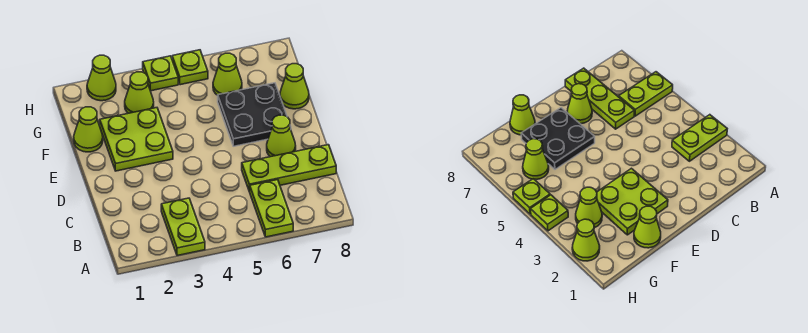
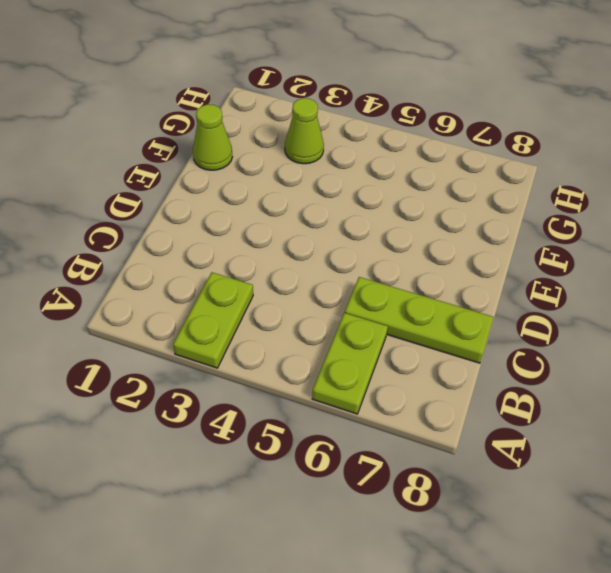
none -> lime cone D7 level 1
none -> lime plate E2:F3 level 1
none -> black plate E6:F7 level 1

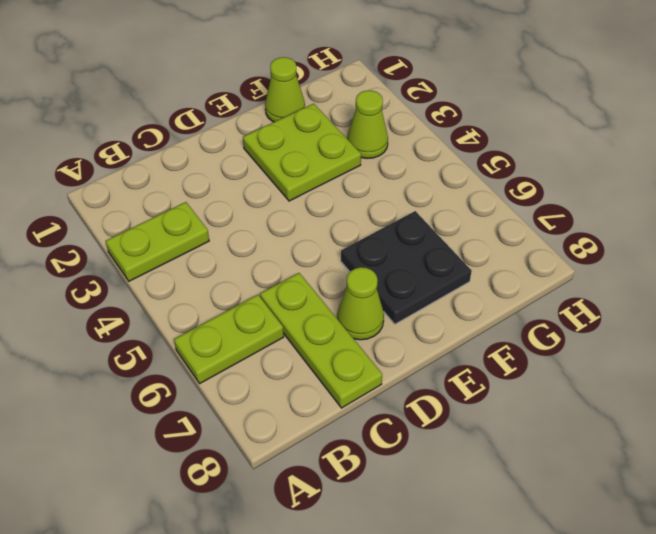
none -> lime cone F8 level 1
none -> lime cone G6 level 1
none -> lime cone H2 level 1

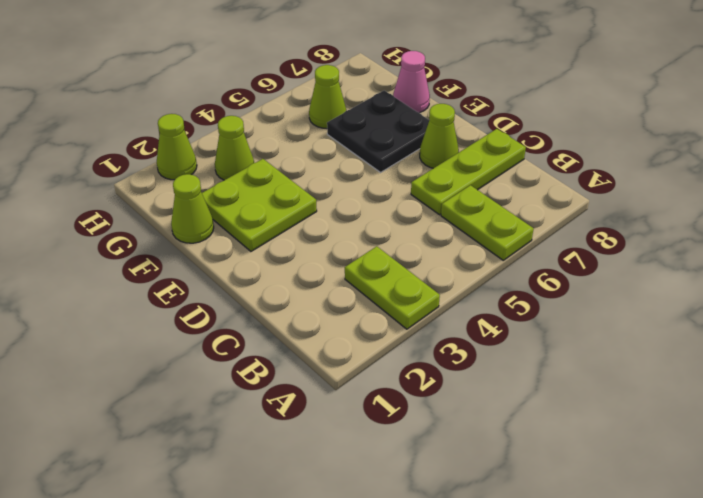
pink cone F8 level 1 -> lime cone F8 level 1
none -> lime plate H4 level 1
none -> lime plate H5 level 1

